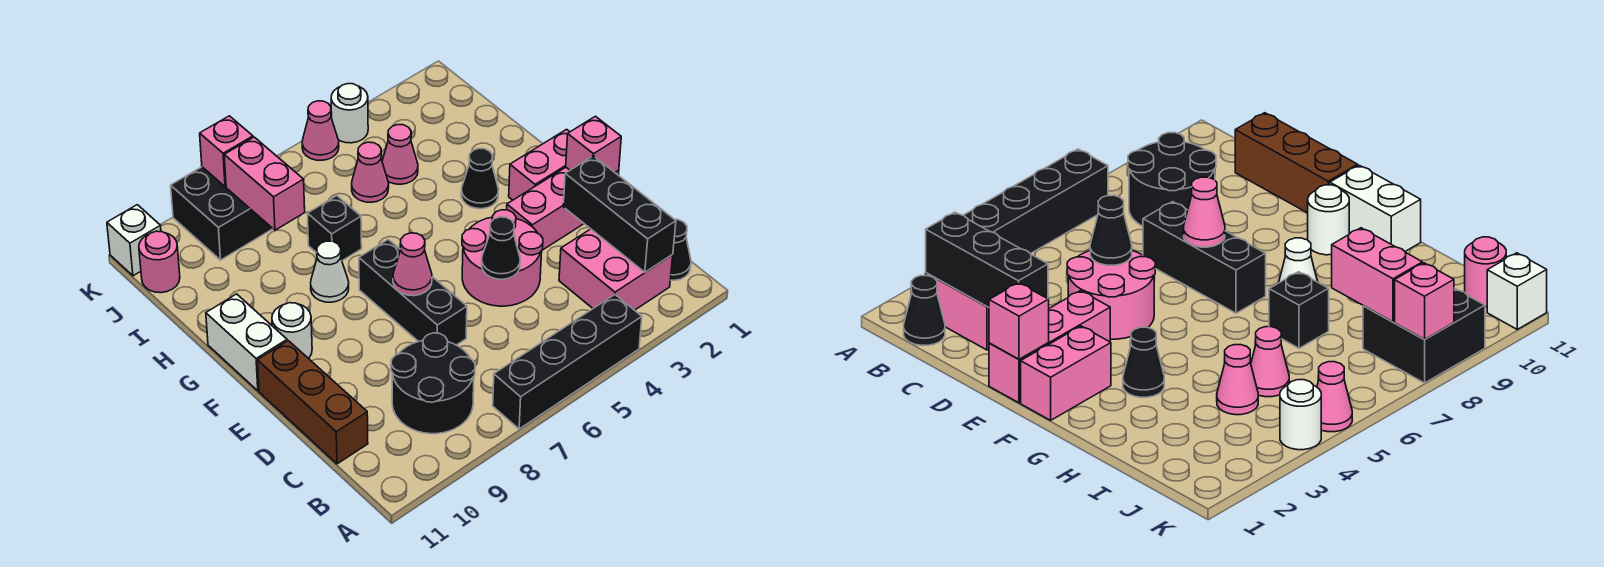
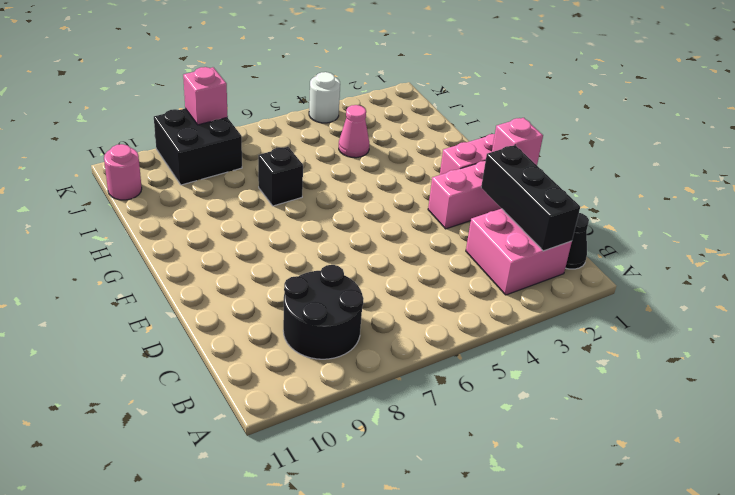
none -> black brick A4:A7 level 1
none -> brown brick C11:E11 level 1
none -> pink round brick D4:E5 level 1

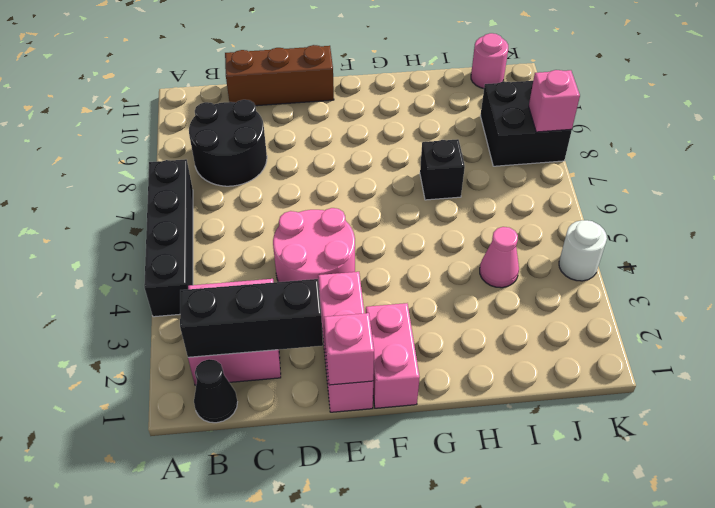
none -> black brick D7:F7 level 1
none -> white round brick F10 level 1
none -> white brick F11:G11 level 1

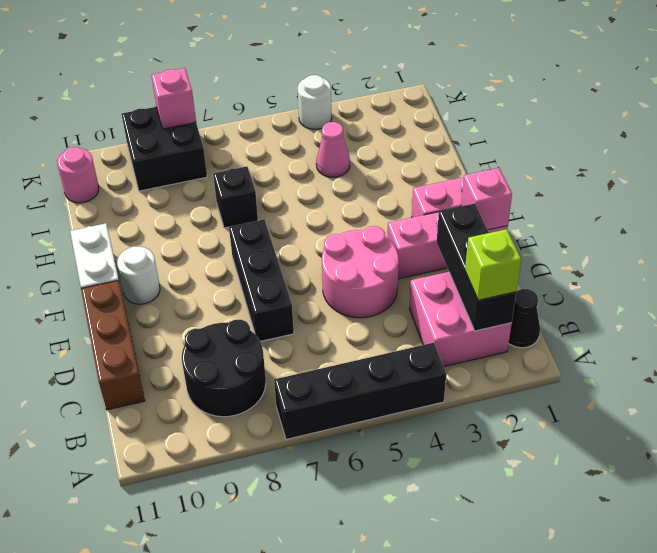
lime brick B2 level 3 -> none
none -> black cone G3 level 1
none -> white cone G8 level 1
none -> pink cone I5 level 1

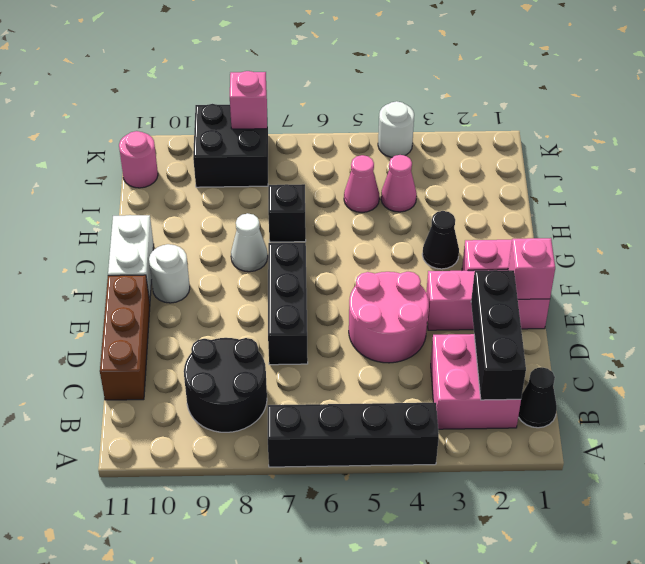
none -> pink cone K5 level 1
none -> white brick K11 level 1
none -> black cone D5 level 2

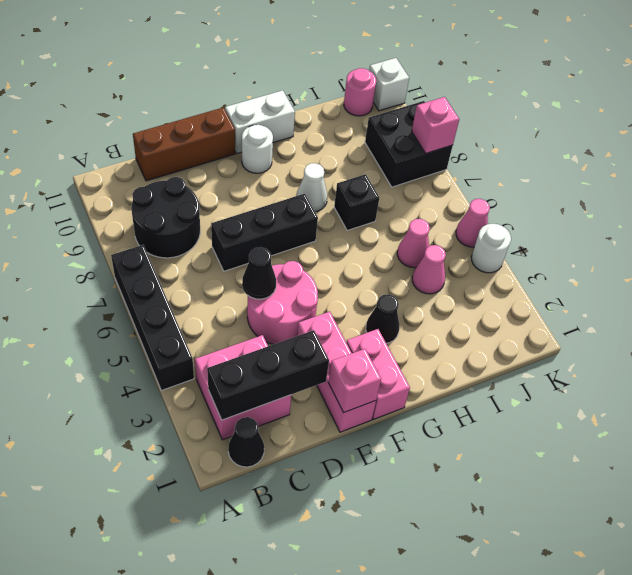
none -> pink cone E7 level 2
none -> pink brick I8:J8 level 2

